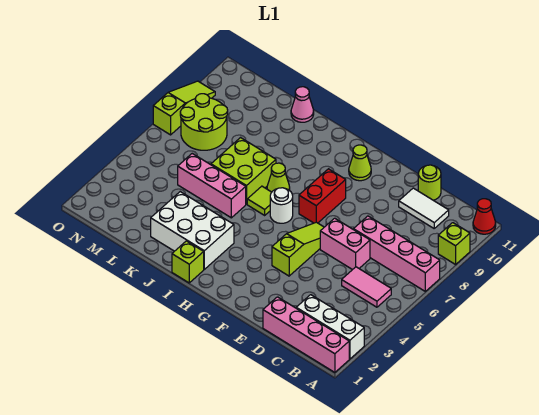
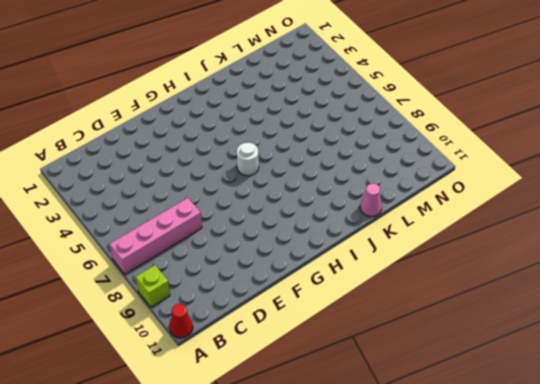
none -> pink brick A1:D1 level 1
none -> white brick A2:C2 level 1
none -> pink tile B5:C5 level 1

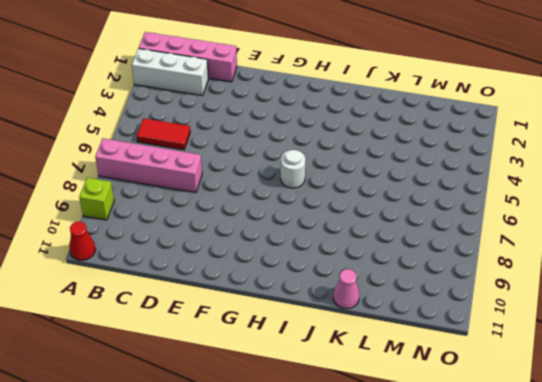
red tile B5:C5 level 1 -> pink tile B5:C5 level 1
none -> white tile C10:D10 level 1
none -> pink brick D6:E6 level 1
none -> lime round brick D11 level 1

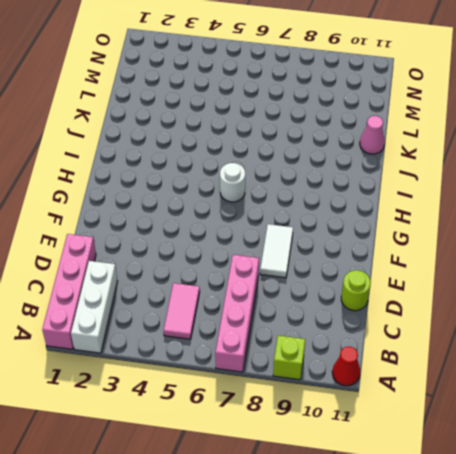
white tile E8:F8 level 1 -> white tile C10:D10 level 1
none -> pink brick D6:E6 level 1
none -> lime slope F4:F6 level 1 top 4
none -> red brick G7:G8 level 1

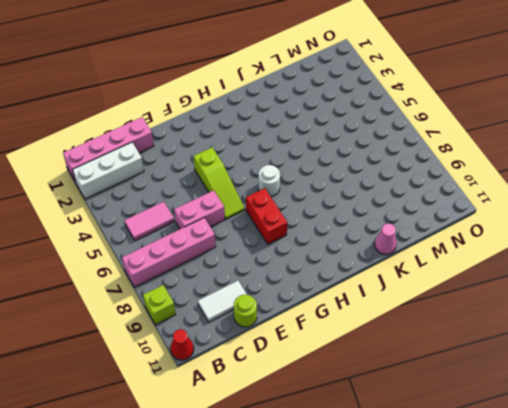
none -> lime cone G10 level 1
none -> lime brick I1 level 1
none -> white brick I2:K3 level 1

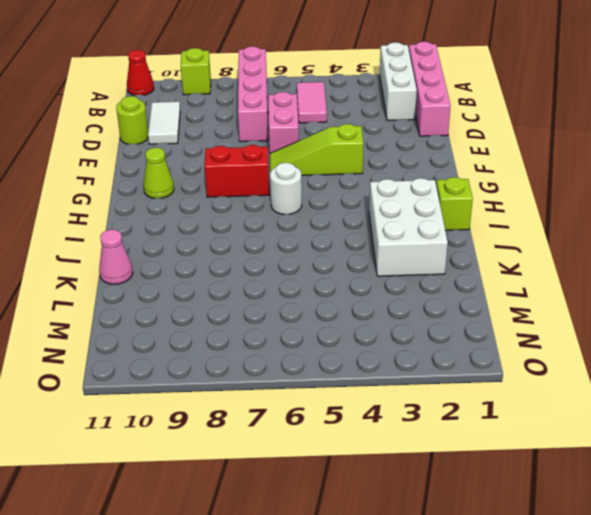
none -> lime tile I6 level 1
none -> lime cone I7 level 1
none -> pink brick J5:L5 level 1

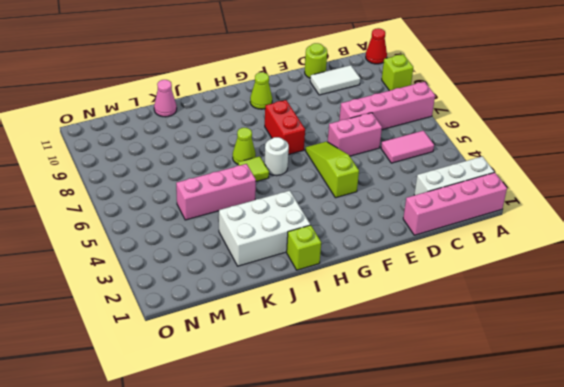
none -> lime brick J6:K7 level 1
none -> lime round brick M7:N8 level 1
none -> lime slope O7:O9 level 1 top 7

